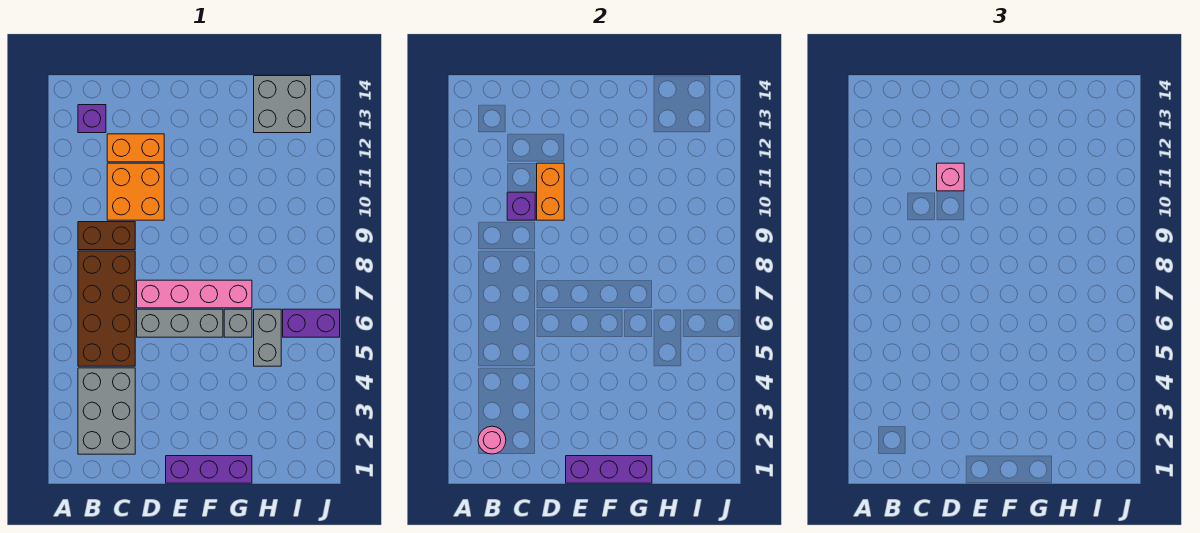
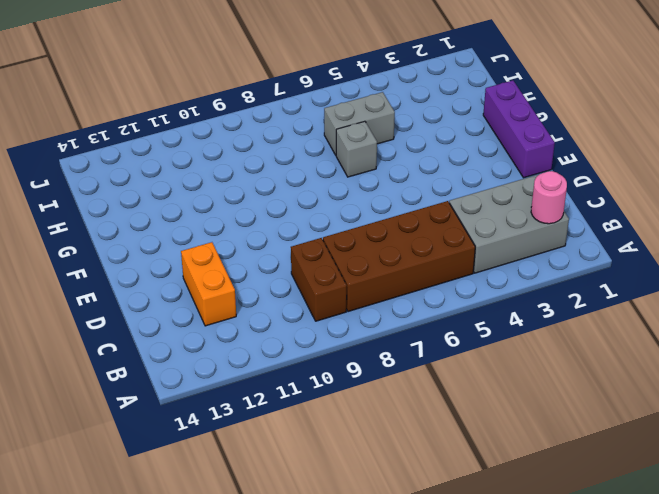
none -> purple brick B13 level 1
none -> orange brick C10:D11 level 1
none -> grey brick D6:F6 level 1

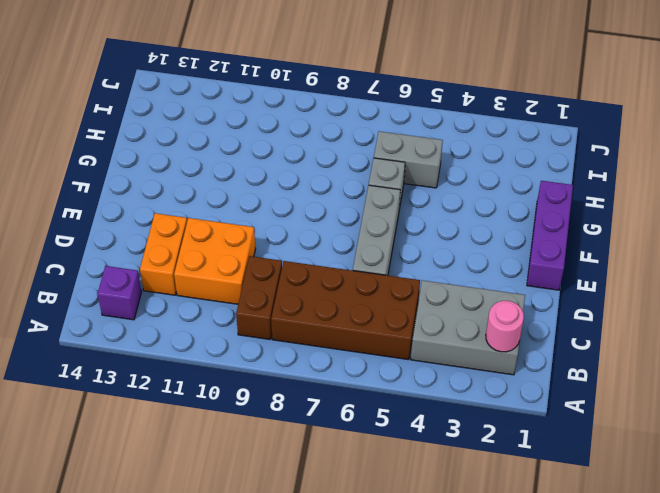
none -> pink brick D7:G7 level 1
none -> grey brick H13:I14 level 1
none -> purple brick I6:J6 level 1

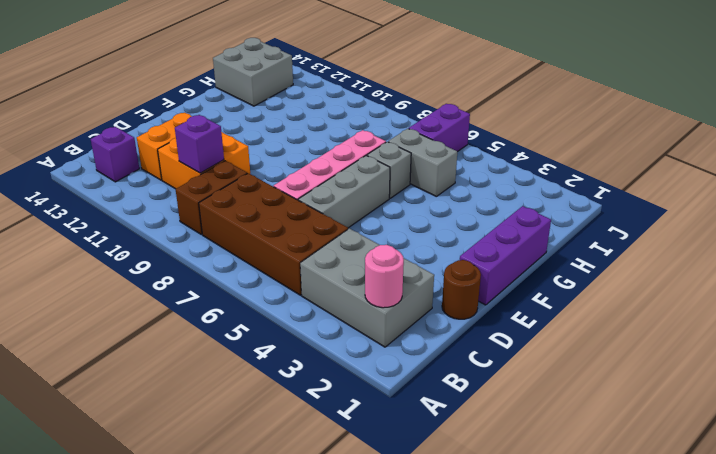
brown round brick D1 level 1 -> none
none -> orange brick D10:D11 level 2
none -> purple brick E1:G1 level 2
none -> pink brick D11 level 3

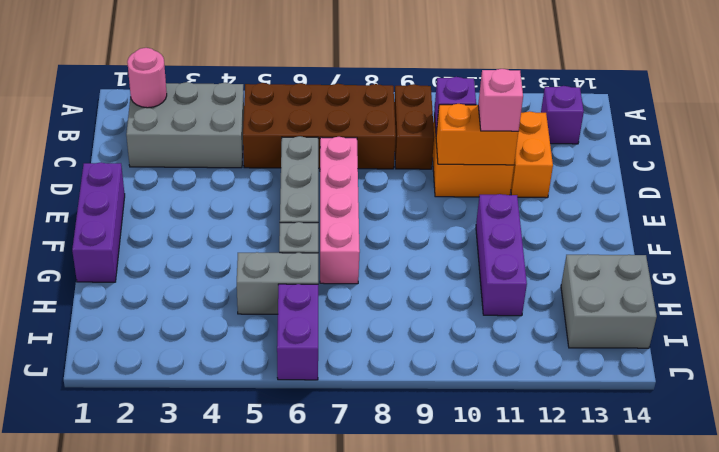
purple brick F11:H11 level 1 -> purple brick E1:G1 level 2

